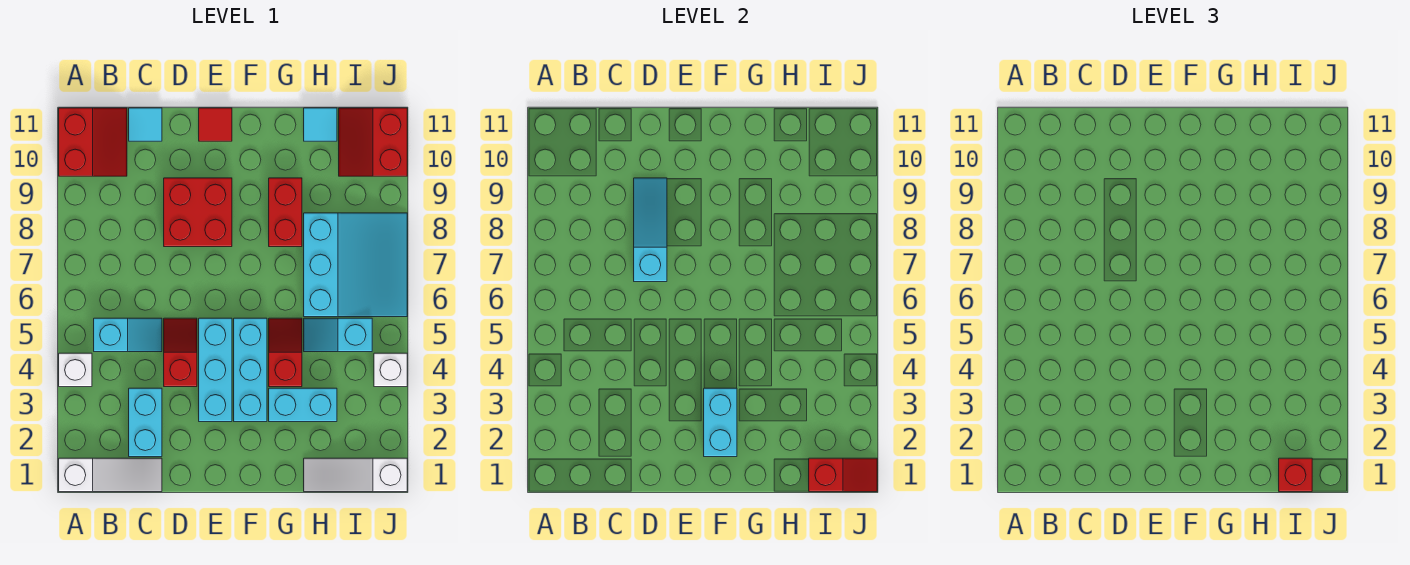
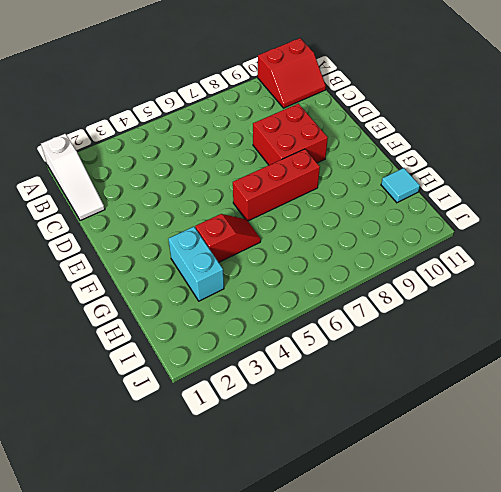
red brick F6:F8 level 1 -> none
none -> white brick A4 level 1
none -> cyan slope B5:C5 level 1 top B
none -> cyan brick C2:C3 level 1

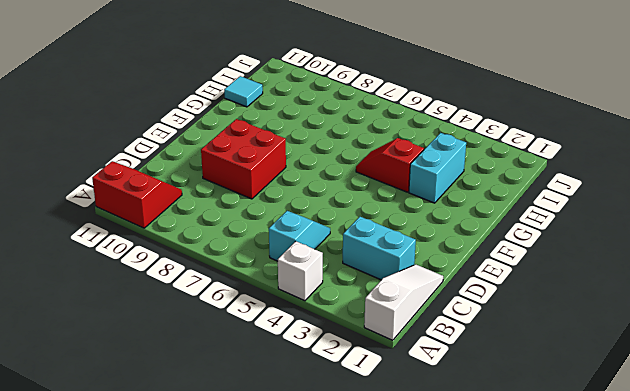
none -> cyan tile C11 level 1
none -> red slope D4:D5 level 1 top 4
none -> cyan brick E3:E5 level 1

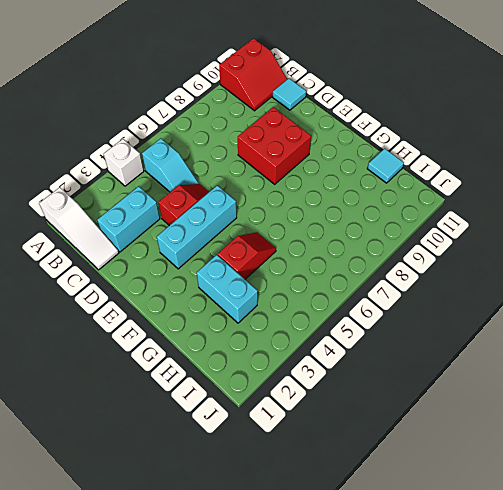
none -> red tile E11 level 1
none -> cyan brick F3:F5 level 1
none -> red brick G8:G9 level 1

